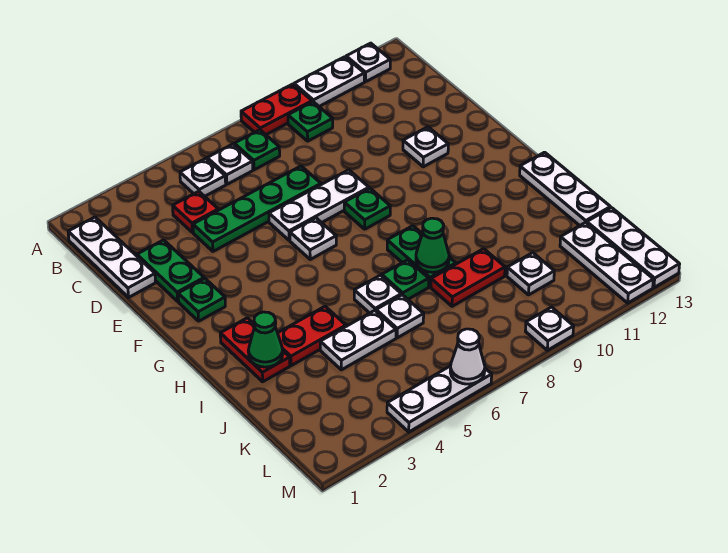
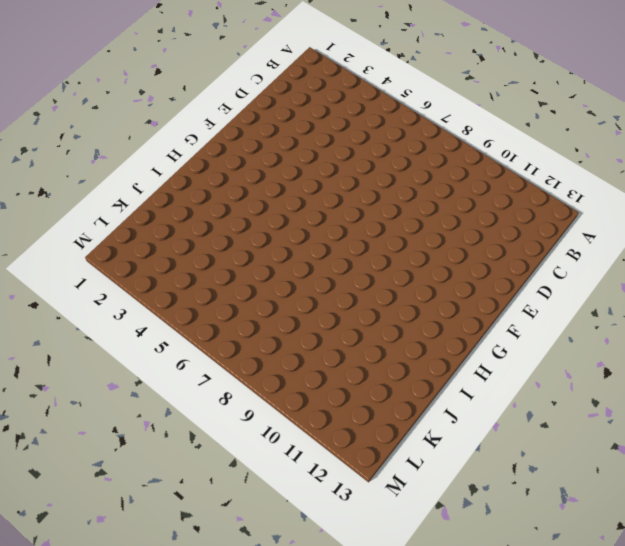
none -> red plate A8:A9 level 1
none -> white plate A10:A11 level 1
none -> white plate A12 level 1
none -> white plate B1:D1 level 1

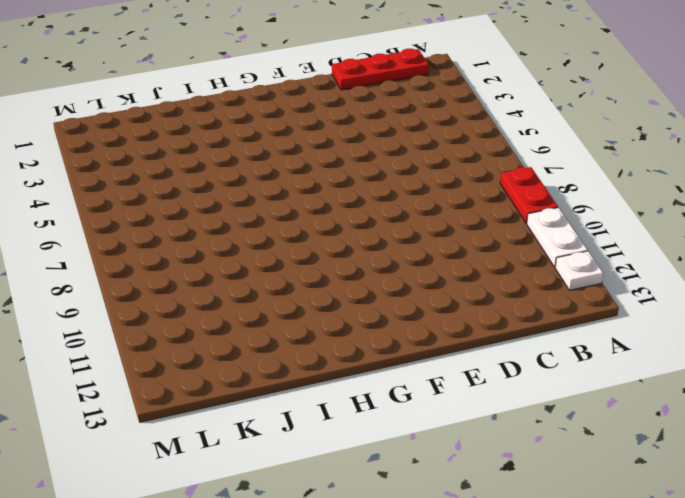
red plate B1:D1 level 1 -> white plate B1:D1 level 1
none -> white plate B5 level 1
none -> white plate B6 level 1
none -> green plate B7 level 1
none -> green plate B9 level 1

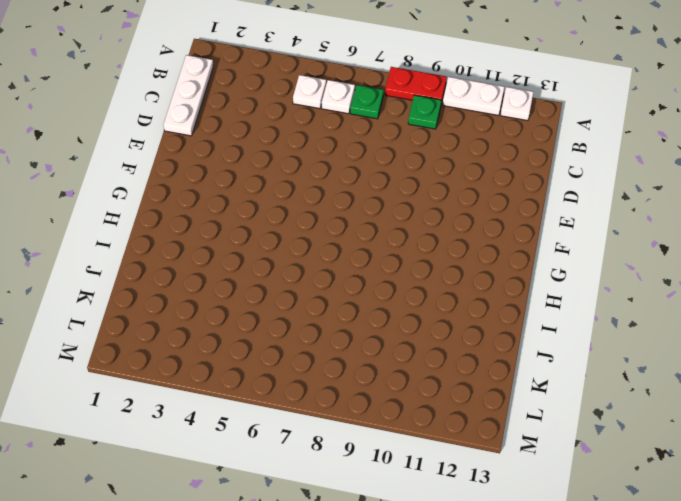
none -> red plate C4 level 1
none -> green plate D2:E2 level 1
none -> green plate D4:D7 level 1
none -> white plate E6:E8 level 1

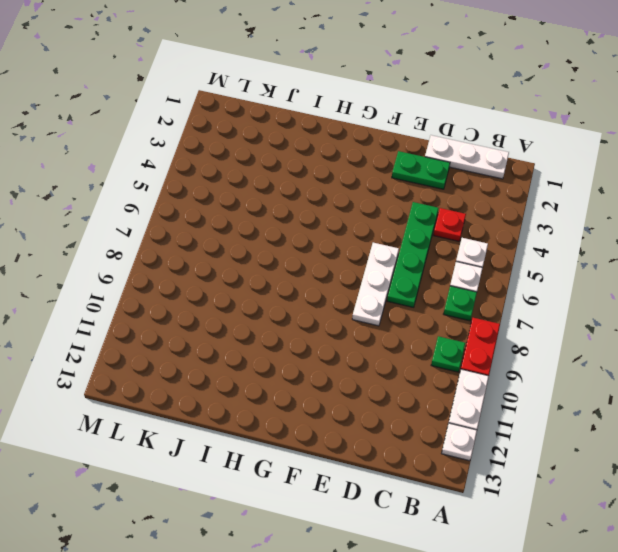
none -> white plate E11 level 1
none -> green plate F2 level 1
none -> white plate F6 level 1
none -> green plate F8 level 1

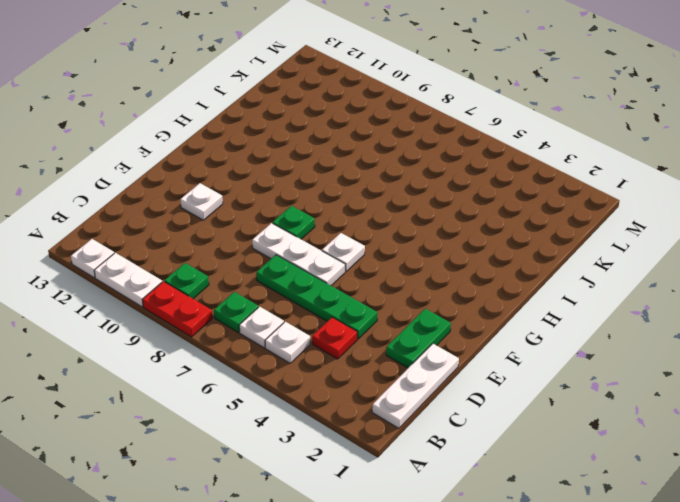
none -> green plate F2 level 1
none -> red plate H2:I2 level 1
none -> green plate H8:I8 level 1
none -> white plate H13:J13 level 1

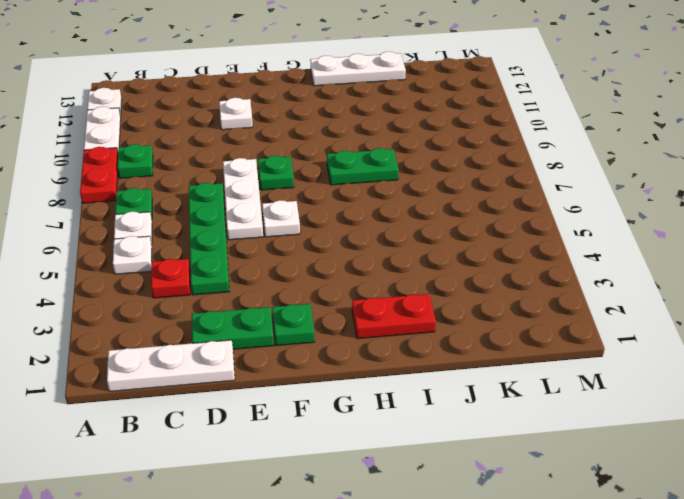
none -> red plate I3:I4 level 1
none -> white plate I6 level 1
none -> green plate I7 level 1
none -> white plate J4:J5 level 1

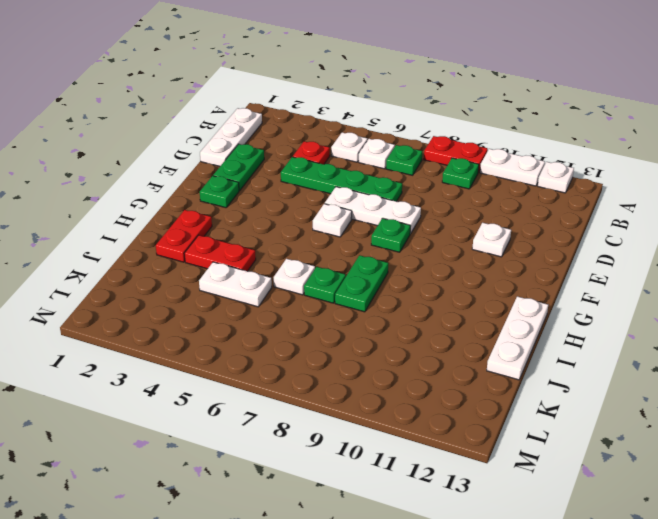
none -> white plate J6 level 1
none -> red plate J8:J9 level 1
none -> white plate K10 level 1
none -> white plate K12:M12 level 1

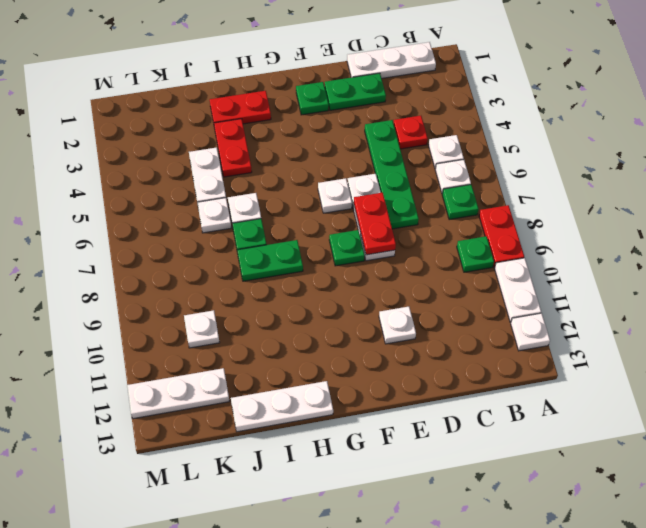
red plate E7:E8 level 2 -> red plate J8:J9 level 1
none -> white plate K13:M13 level 1
none -> white plate M4:M6 level 1
none -> white plate M9 level 1
none -> green cone I2 level 2

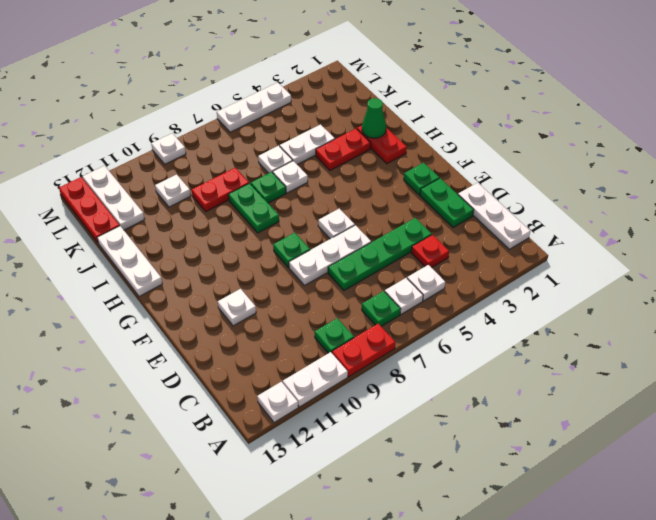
red plate K13:M13 level 1 -> white plate K13:M13 level 1
none -> green cone I8 level 2
none -> white cone M6 level 2

